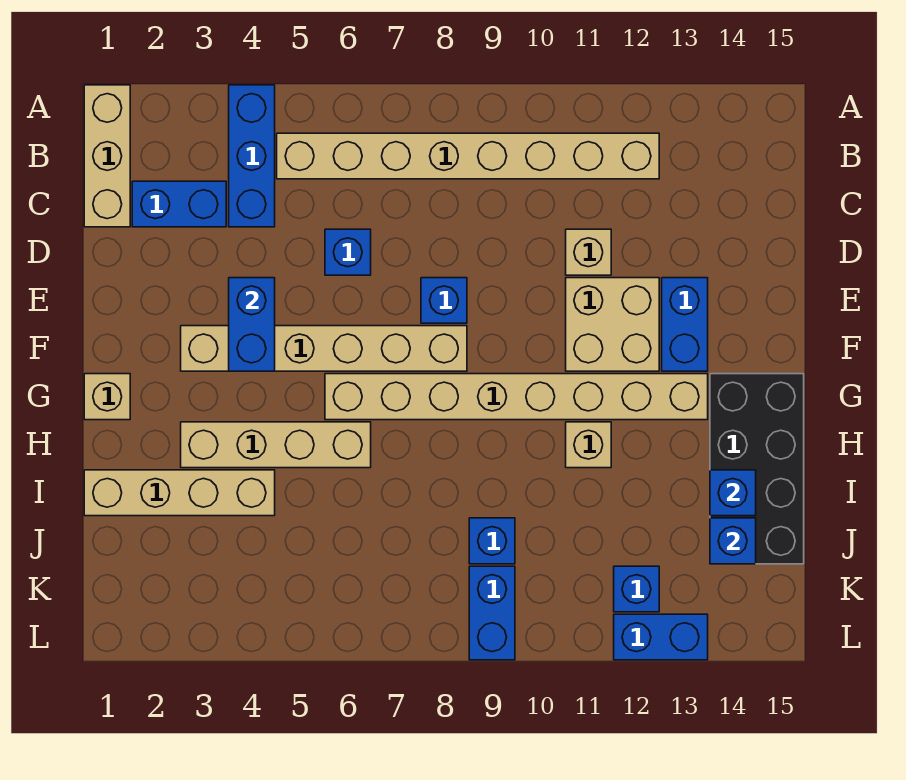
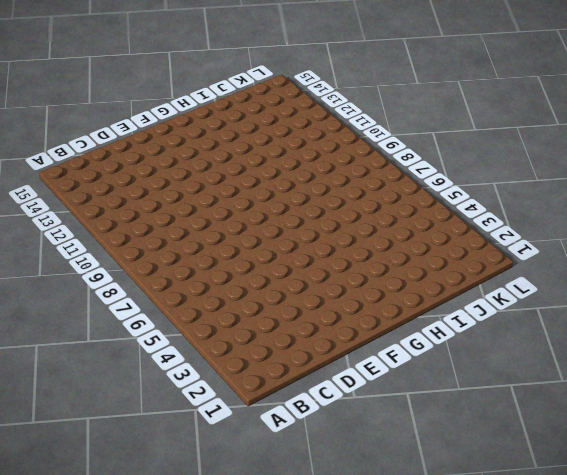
none -> tan brick A1:C1 level 1
none -> blue brick A4:C4 level 1
none -> tan brick B5:B12 level 1

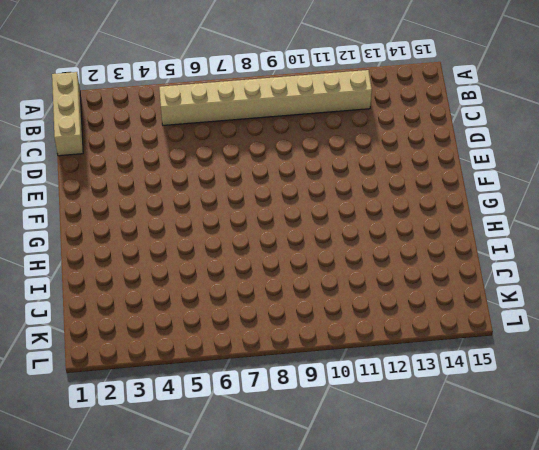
none -> blue brick A4:C4 level 1
none -> blue brick C2:C3 level 1
none -> blue brick D6 level 1

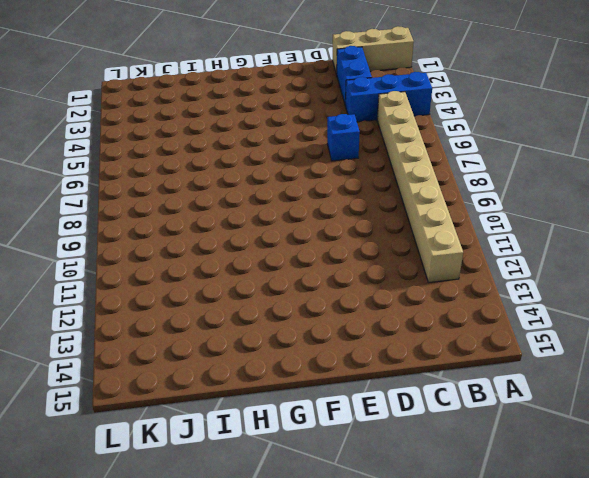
none -> tan brick D11 level 1
none -> blue brick E8 level 1
none -> tan brick E11:F12 level 1

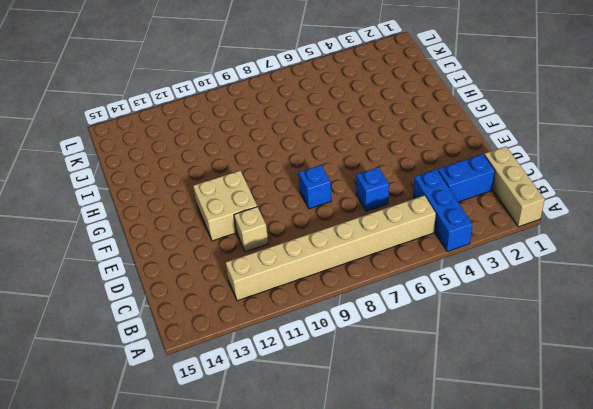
none -> blue brick E13:F13 level 1
none -> tan brick F3:F8 level 1
none -> tan brick G1 level 1

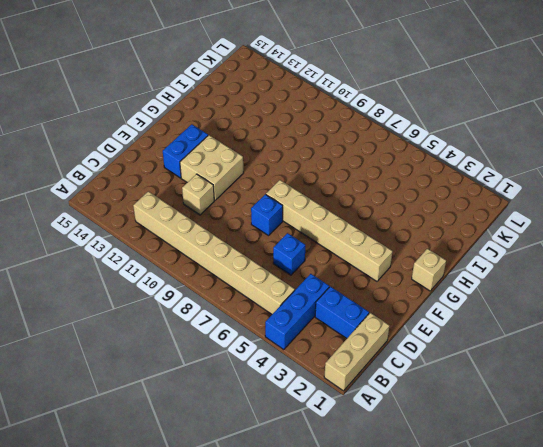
none -> tan brick G6:G13 level 1
none -> black brick G14:J15 level 1
none -> tan brick H3:H6 level 1

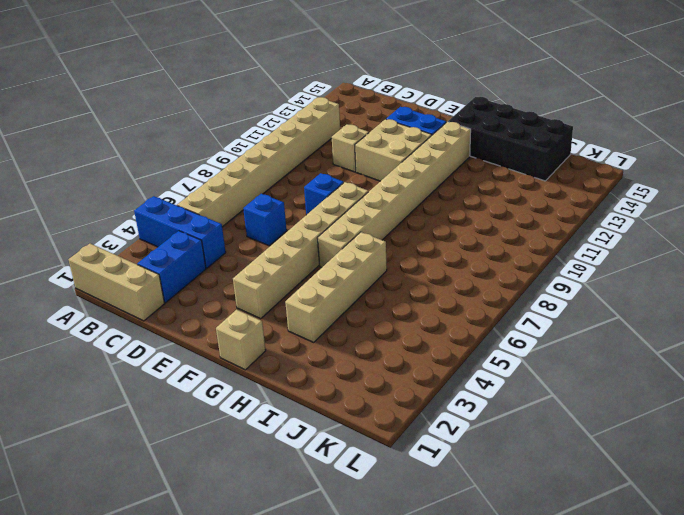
none -> tan brick H11 level 1
none -> tan brick I1:I4 level 1
none -> blue brick J9 level 1

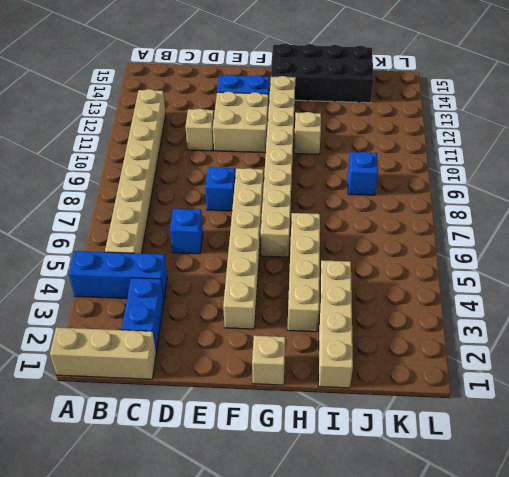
none -> blue brick K9:L9 level 1
none -> blue brick K12 level 1
none -> blue brick L12:L13 level 1

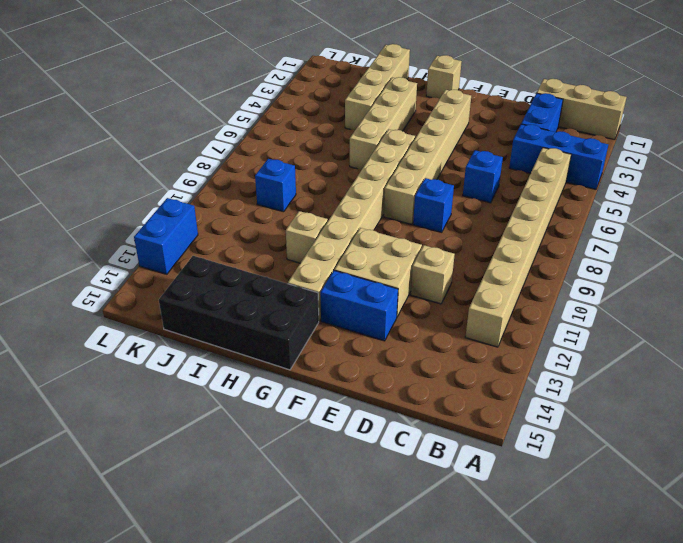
none -> blue brick K9:L9 level 1
none -> blue brick K12 level 1
none -> blue brick E4:F4 level 2

